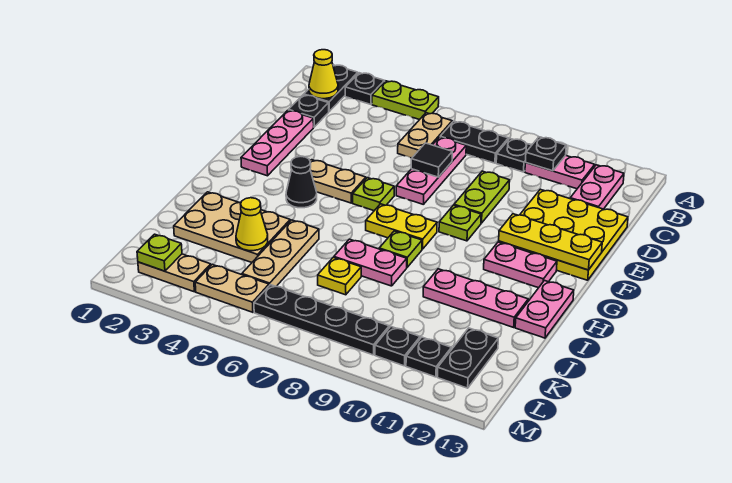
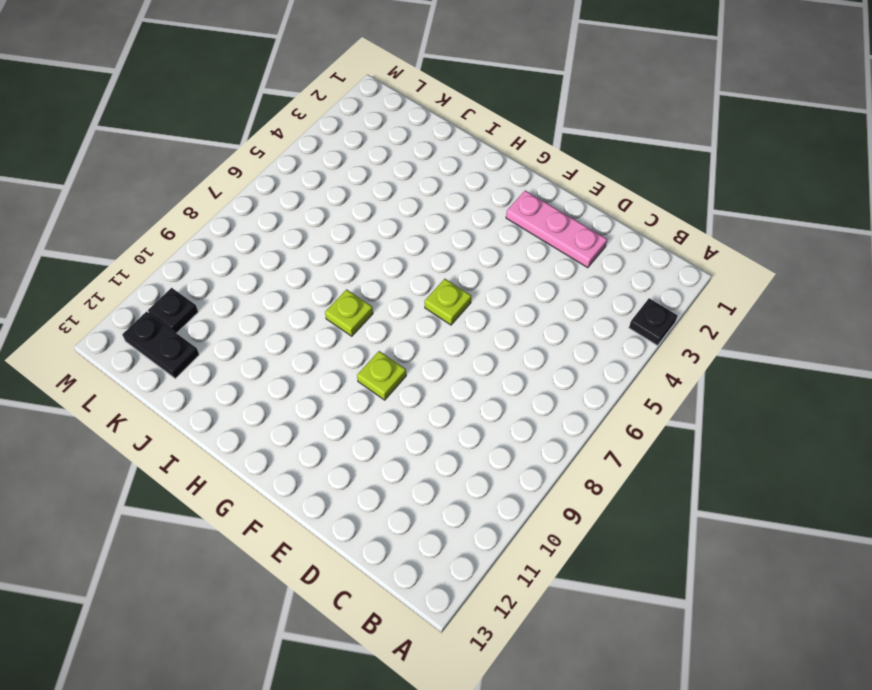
none -> black plate A2:B2 level 1
none -> lime plate A4:A5 level 1
none -> tan plate B6:C6 level 1
none -> black plate B7:B8 level 1

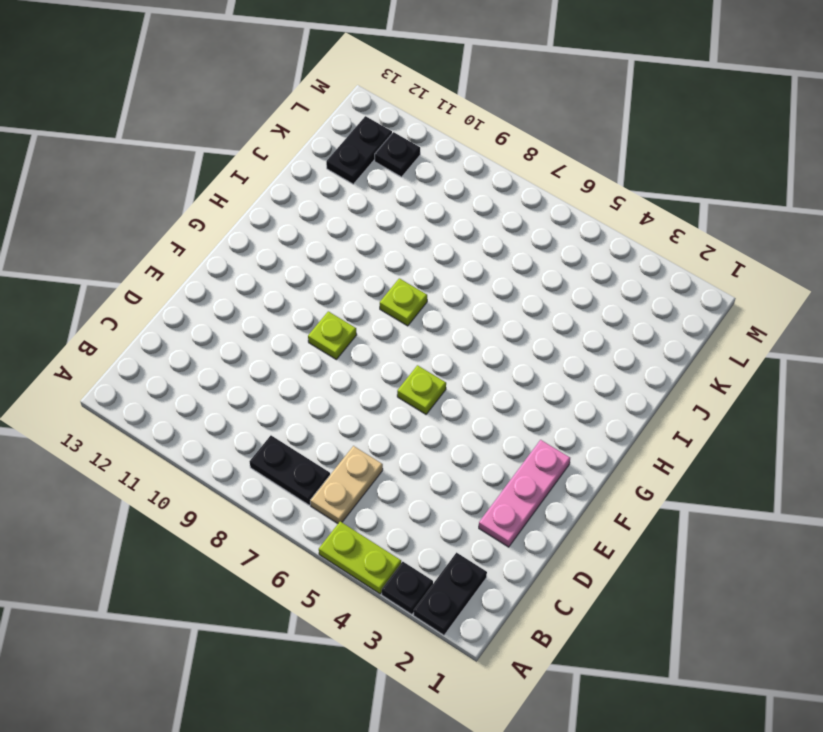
none -> black plate B9 level 1
none -> pink plate B10:B11 level 1
none -> pink plate B12:C12 level 1
none -> black plate C2 level 1

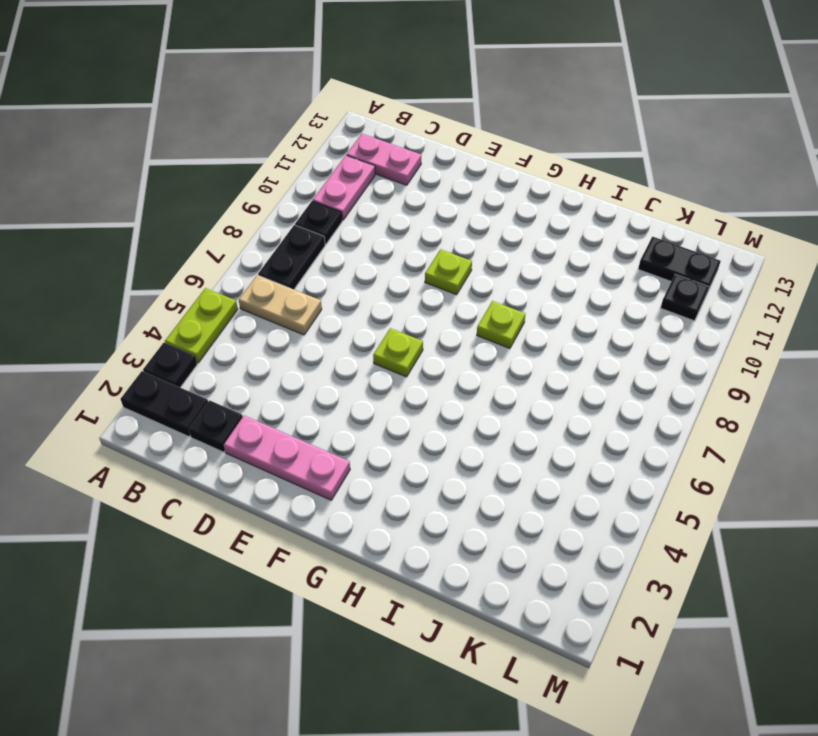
none -> pink plate C7:E7 level 1
none -> lime plate D9:E9 level 1
none -> yellow plate D11:F13 level 1
none -> tan plate F4:F5 level 1

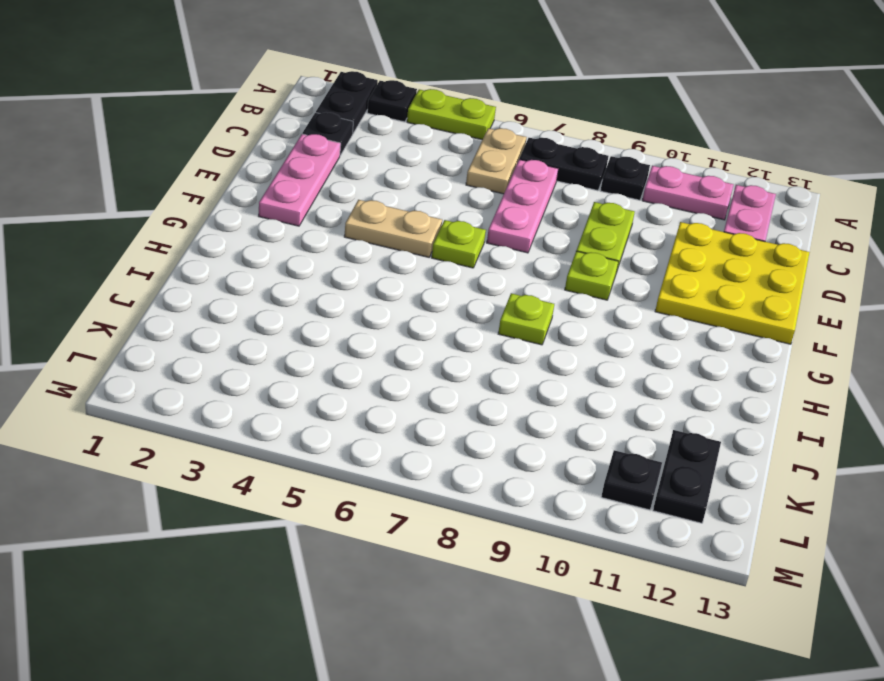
none -> black cone G4 level 1
none -> yellow plate G7:G8 level 1
none -> pink plate G11:G12 level 1
none -> pink plate H13:I13 level 1

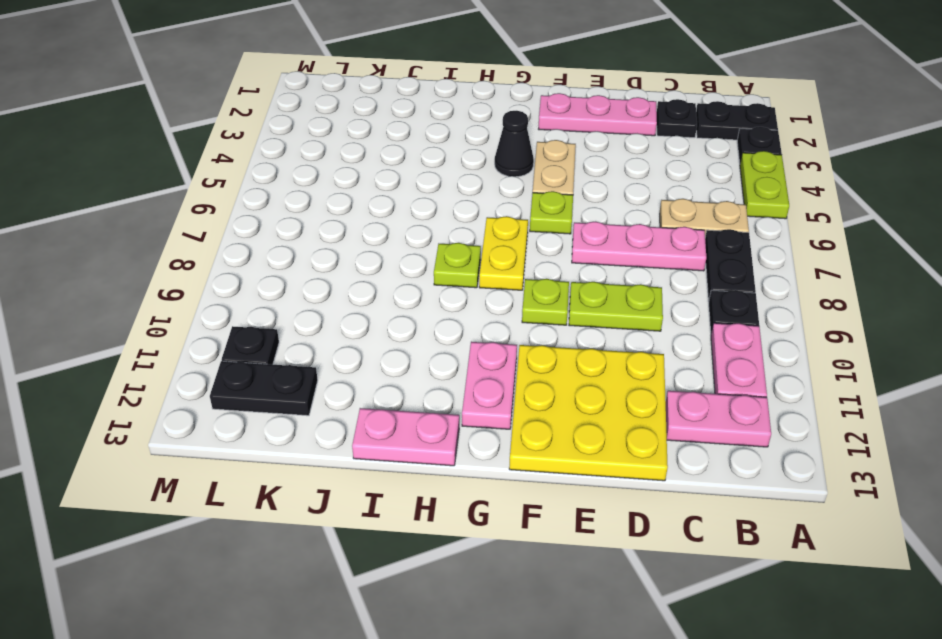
none -> tan plate I2:J4 level 1
none -> tan plate I5:K5 level 1
none -> pink plate I7:I8 level 1
none -> pink plate I10:I12 level 1

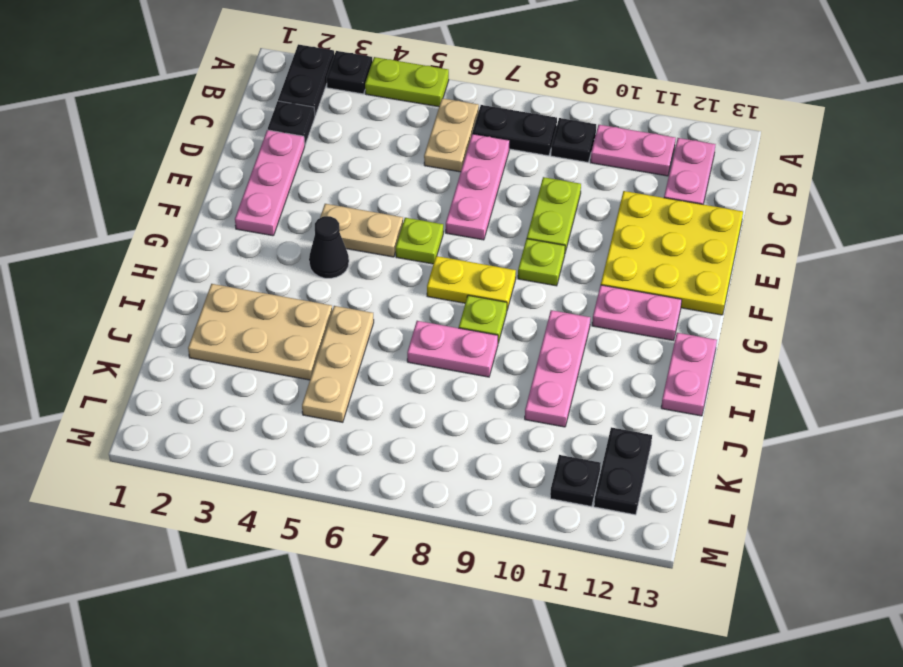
pink plate H10:J10 level 1 -> pink plate I10:I12 level 1
none -> yellow plate J7 level 1
none -> tan plate L2:L3 level 1
none -> tan plate L4:L5 level 1
none -> black plate L6:L9 level 1

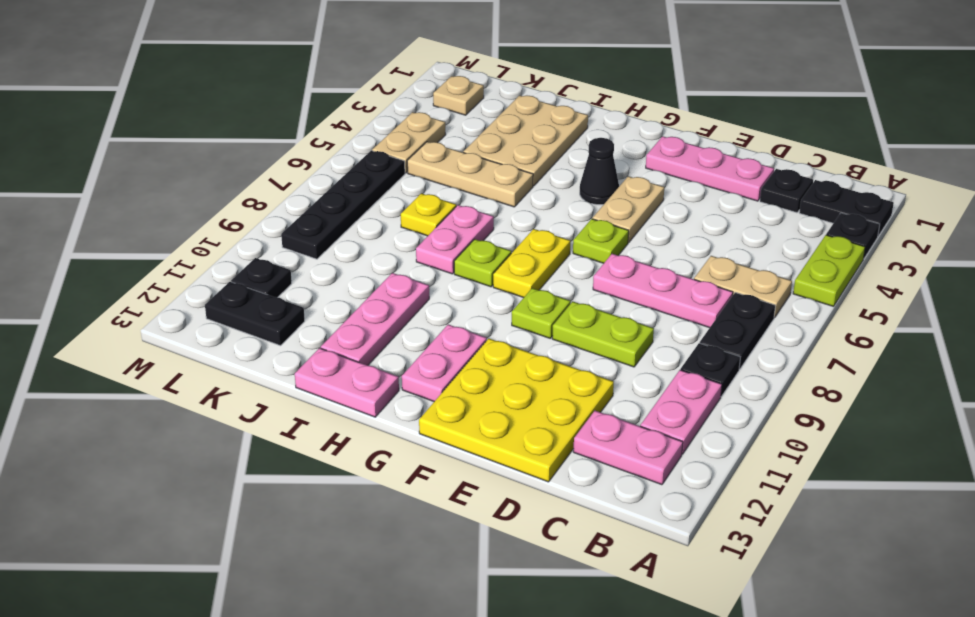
tan plate L2 level 1 -> tan plate L2:L3 level 1
none -> black plate L10 level 1
none -> yellow cone B2 level 2
none -> black plate B10 level 2
none -> black tile D7 level 2

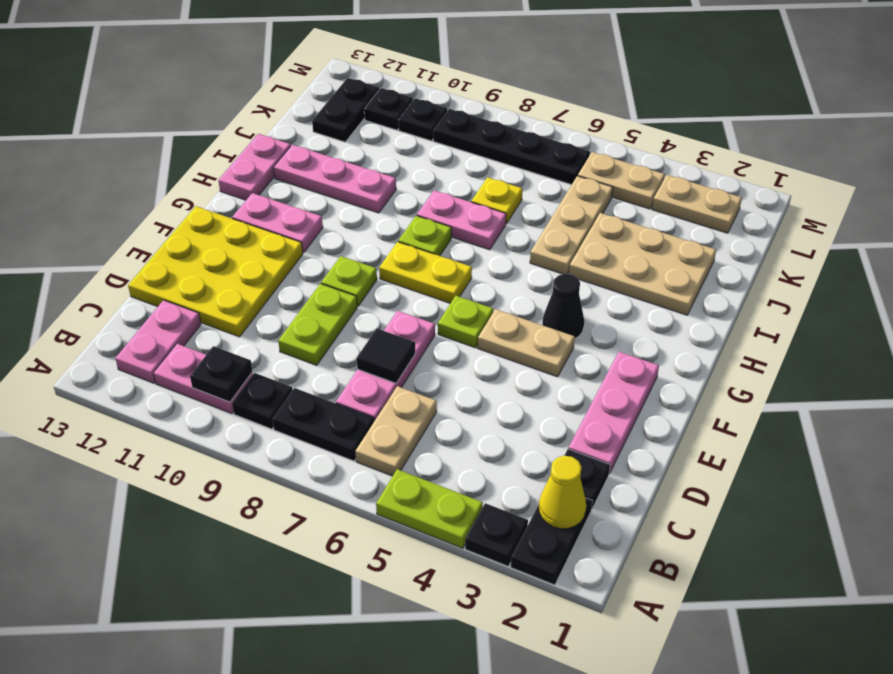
none -> yellow plate F11:F13 level 2
none -> yellow cone J4 level 2
none -> lime plate L2 level 2

